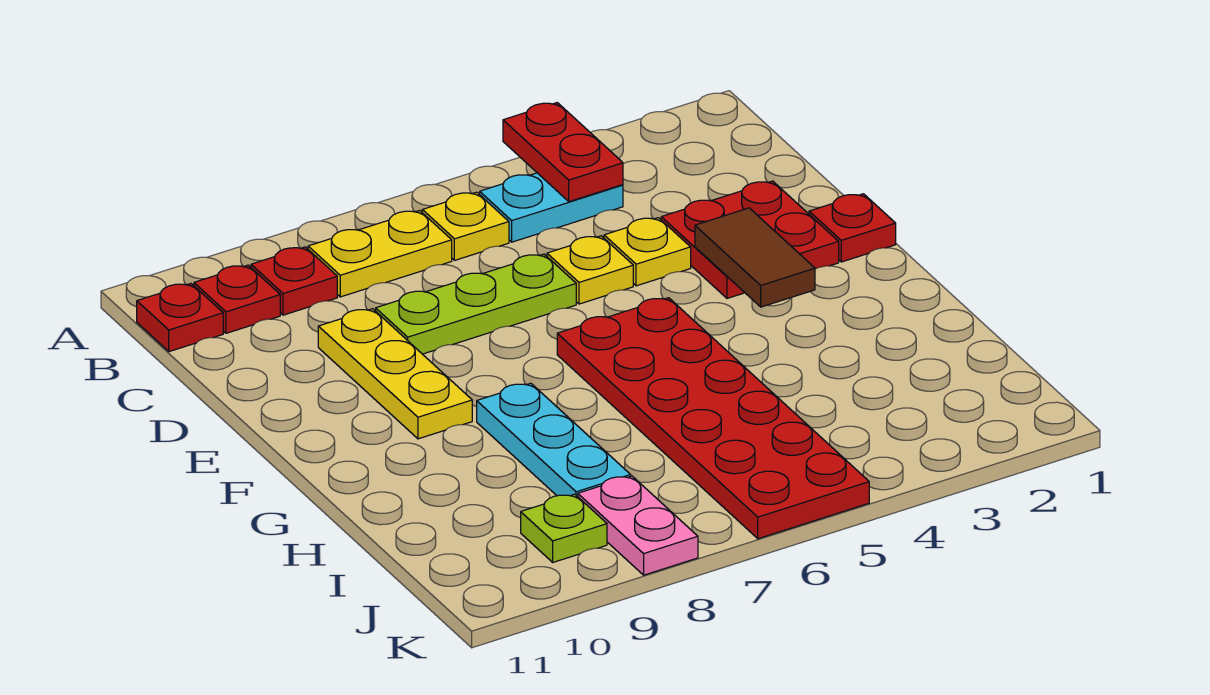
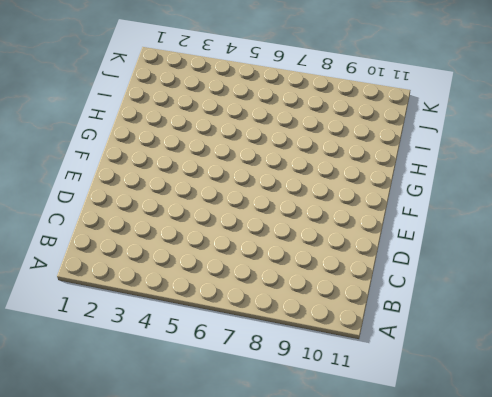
none -> cyan plate B4:B5 level 1
none -> yellow plate B6 level 1
none -> yellow plate B7:B8 level 1

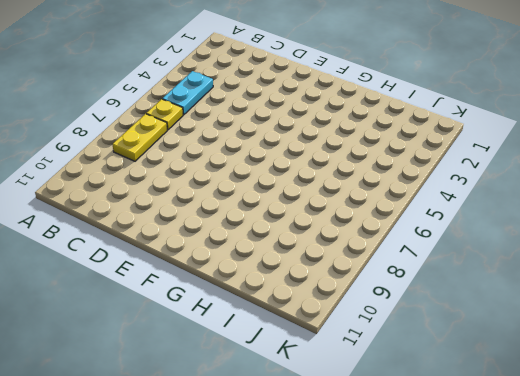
none -> red plate B9 level 1
none -> red plate B10 level 1
none -> red plate B11 level 1

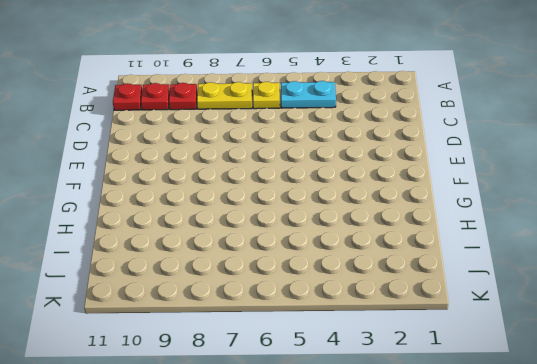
none -> red plate D2:E3 level 1
none -> yellow plate D4 level 1
none -> yellow plate D5 level 1

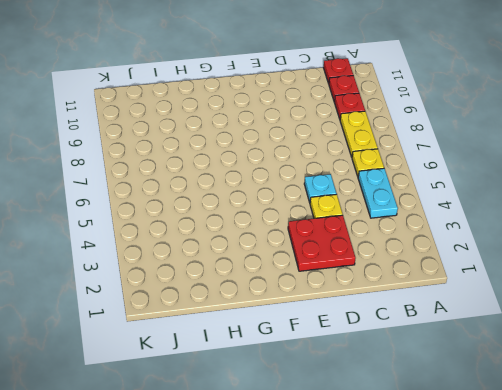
cyan plate D5 level 1 -> yellow plate D5 level 1
none -> lime plate D6:D8 level 1
none -> yellow plate D9:F9 level 1
none -> red plate E1 level 1

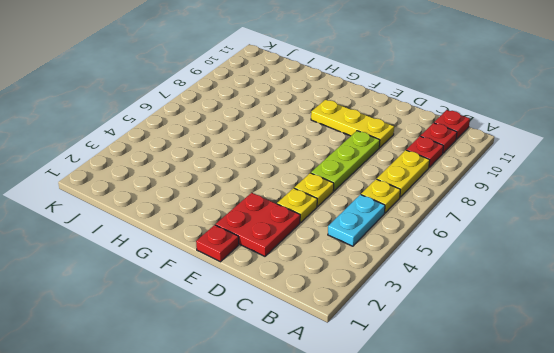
none -> red plate F5:K6 level 1
none -> cyan plate G8:I8 level 1
none -> pink plate J8:K8 level 1

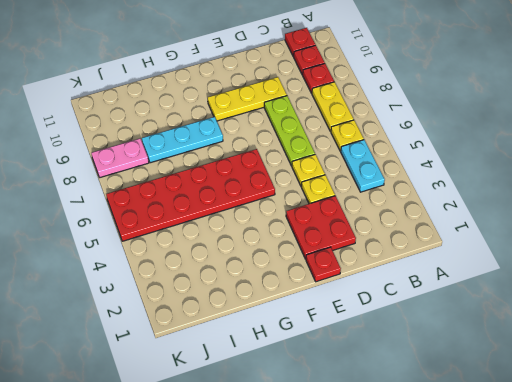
none -> lime plate J9 level 1
none -> red plate A4:B4 level 2
none -> brown tile E3:F3 level 2

